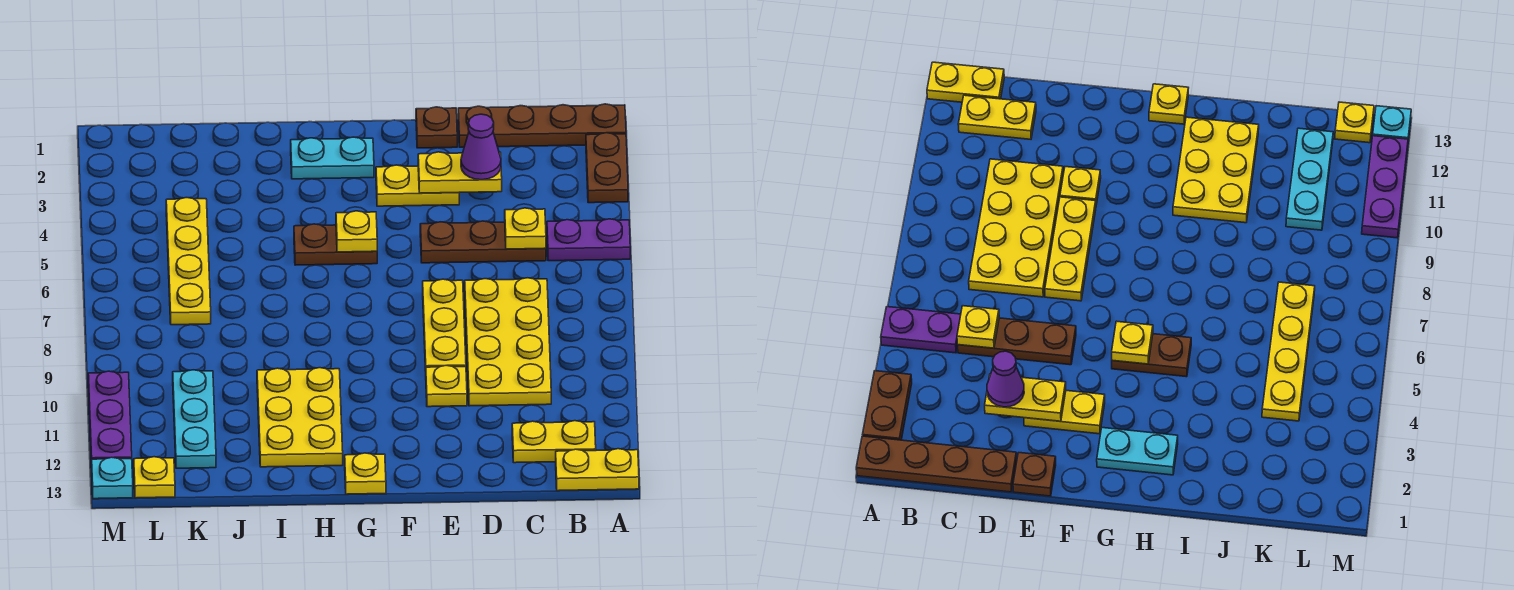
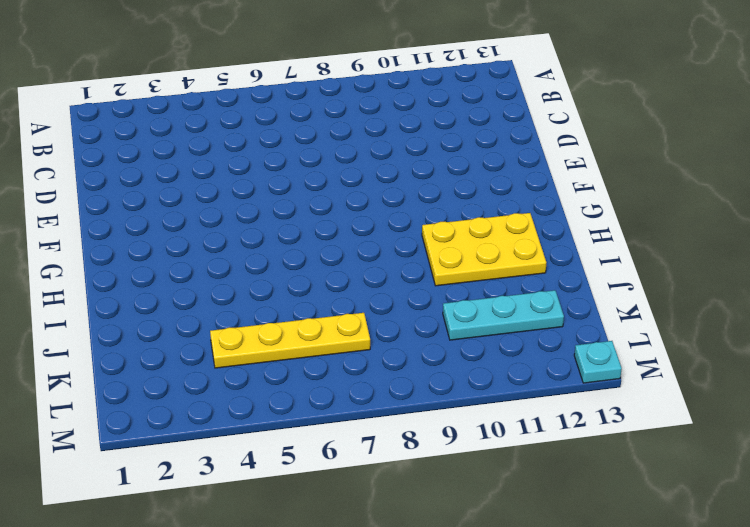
none -> brown plate A1:D1 level 1
none -> brown plate A2:A3 level 1
none -> purple plate A5:B5 level 1

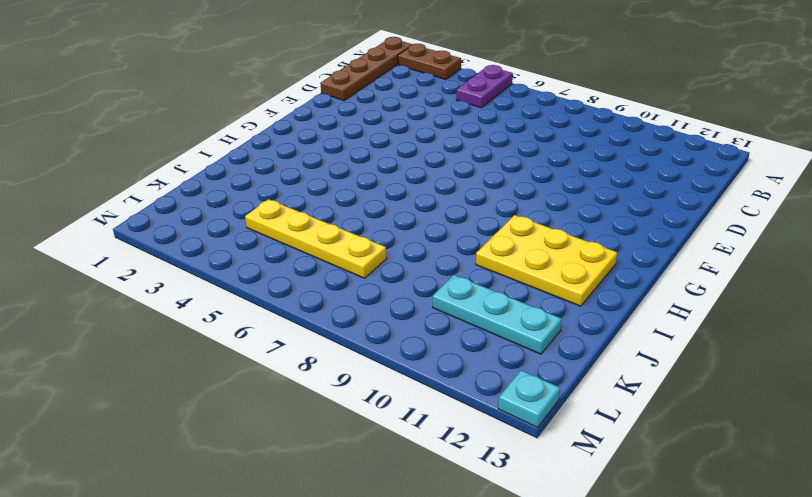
none -> yellow plate A13:B13 level 1
none -> yellow plate B12:C12 level 1
none -> brown plate C5:E5 level 1

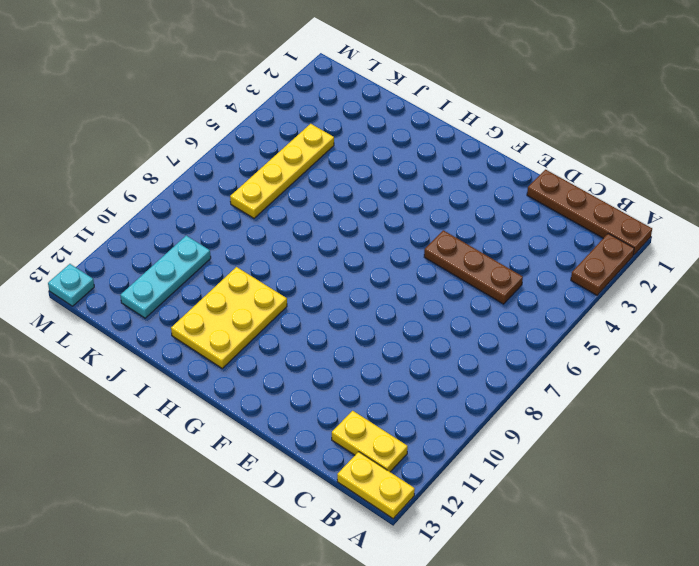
none -> purple plate A5:B5 level 1
none -> yellow plate C7:D10 level 1
none -> brown plate E1 level 1

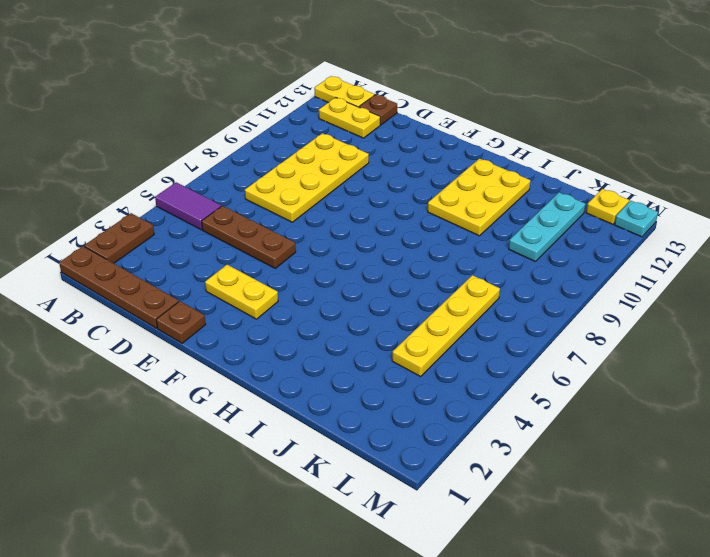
purple tile A5:B5 level 1 -> purple plate A5:B5 level 1
brown plate C13 level 1 -> none
none -> yellow plate E7:E9 level 1
none -> yellow plate E10 level 1
none -> cyan plate G2:H2 level 1

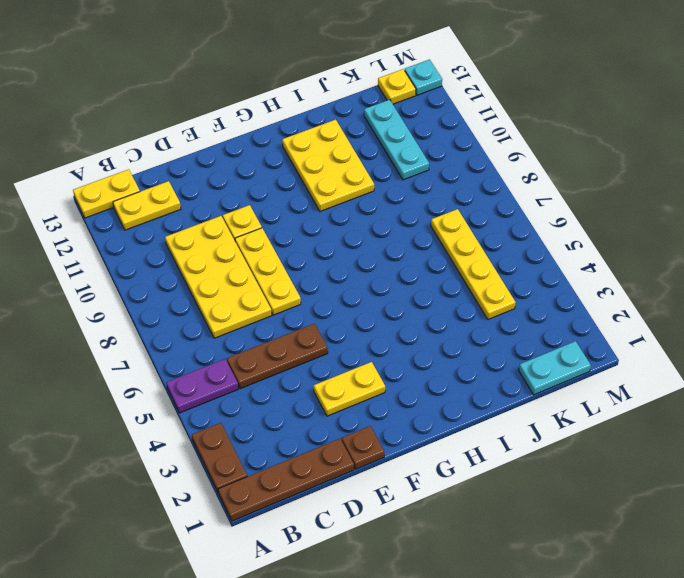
cyan plate K1:L1 level 1 -> cyan plate G2:H2 level 1
none -> brown plate G5:H5 level 1
none -> yellow plate G13 level 1
none -> purple plate M10:M12 level 1

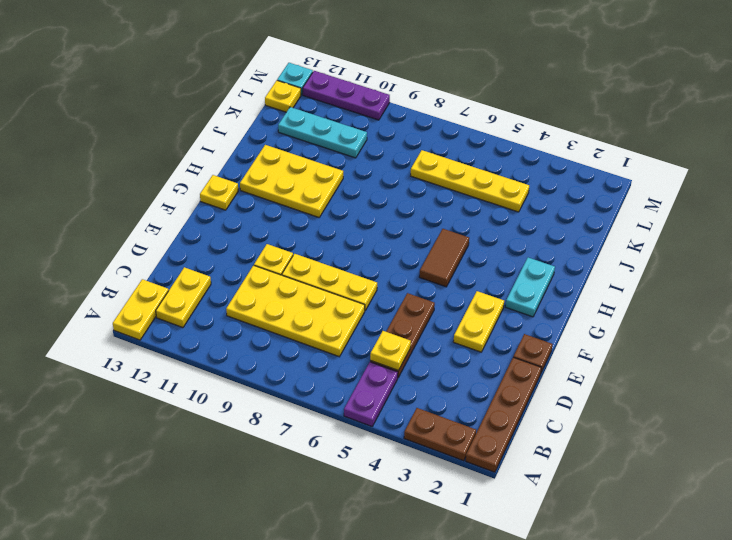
brown tile G5:H5 level 1 -> brown plate G5:H5 level 1
none -> yellow plate D3:E3 level 2
none -> yellow plate G5 level 2
none -> purple cone D3 level 3

